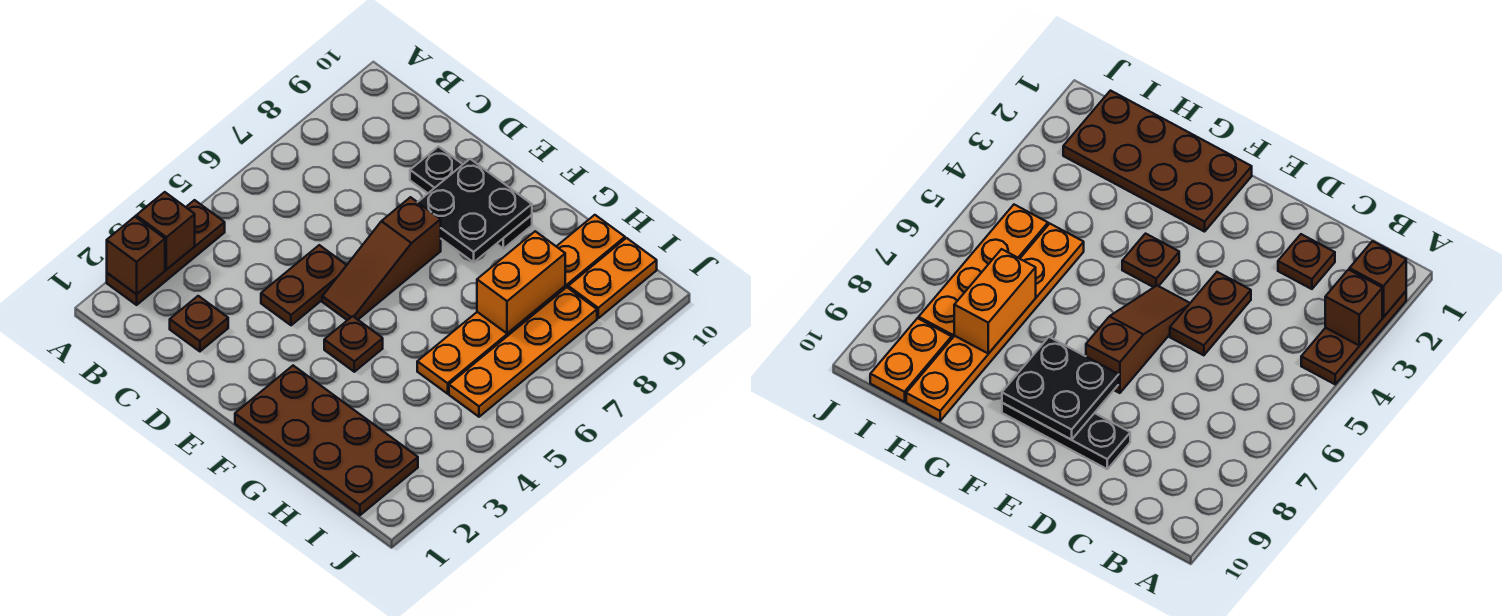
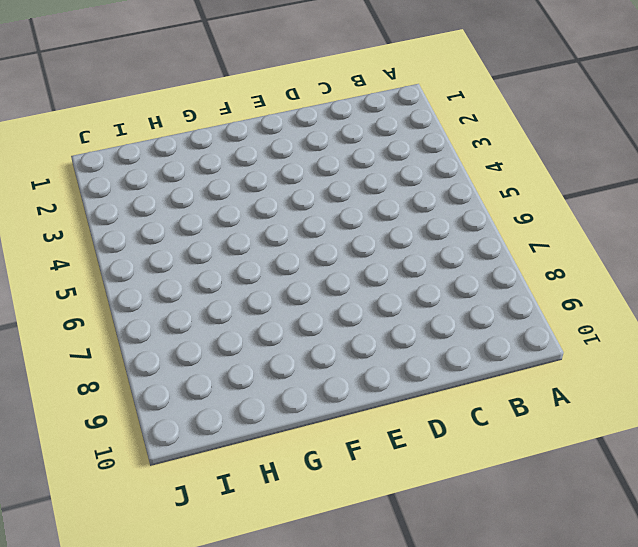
none -> brown plate A2:A4 level 1
none -> brown plate C2 level 1
none -> brown plate D4:D5 level 1

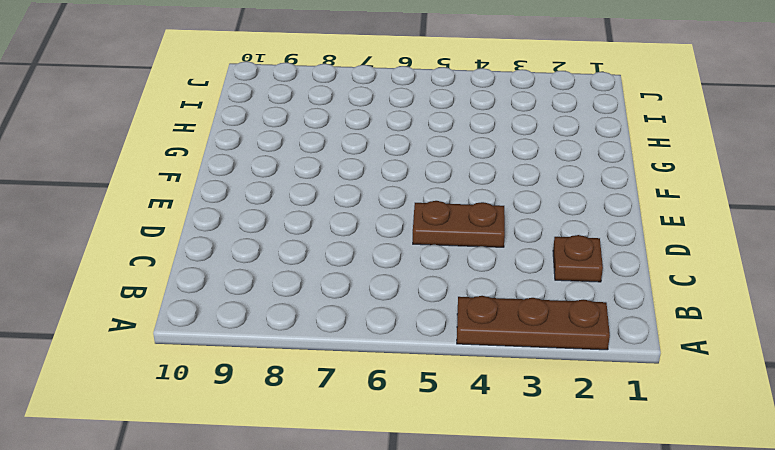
none -> black plate D9:F9 level 1
none -> brown slope E5:E7 level 1 top 7
none -> brown plate F1:I2 level 1

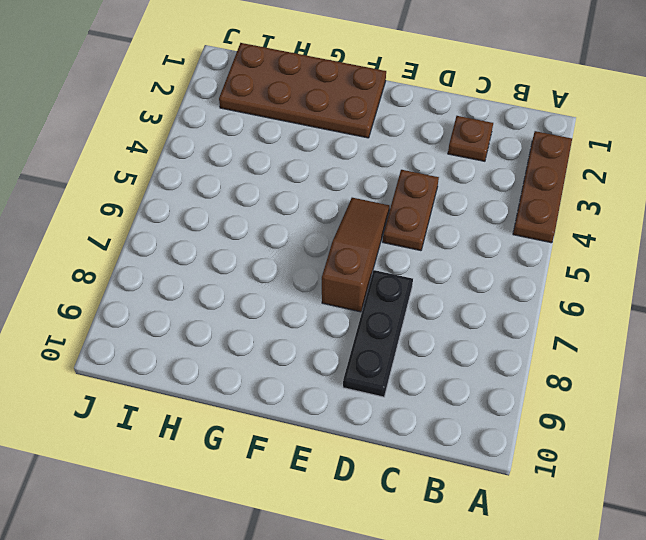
black plate D7:D9 level 1 -> black plate D9:F9 level 1
none -> brown plate F4 level 1
none -> orange plate H5:H10 level 1
none -> orange plate I5:I8 level 1

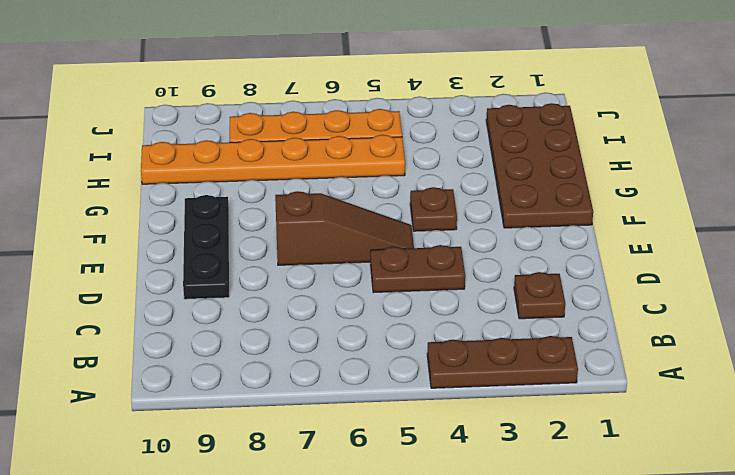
none -> orange plate I9:I10 level 1
none -> brown brick A2 level 2
none -> brown brick A3 level 2

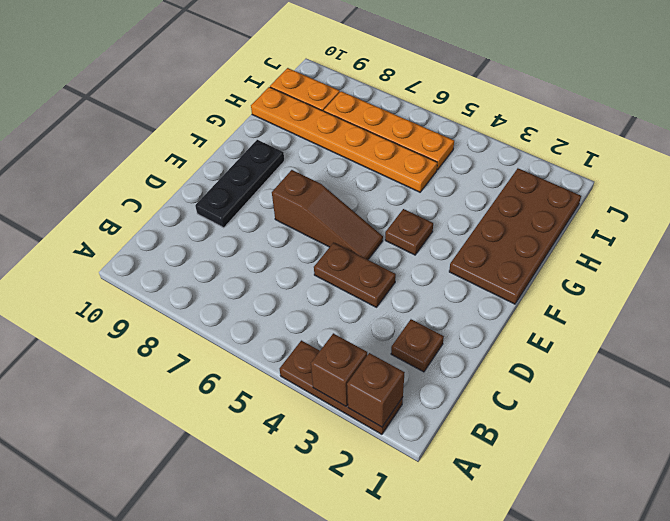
none -> black plate E8:F9 level 2
none -> orange brick H7:H8 level 2

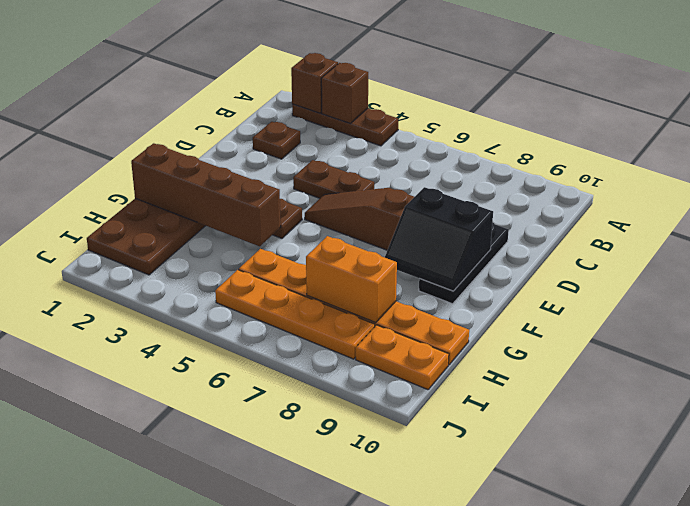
black slope E8:F9 level 2 top E -> black plate E8:F9 level 2
brown brick G1:G4 level 2 -> none

